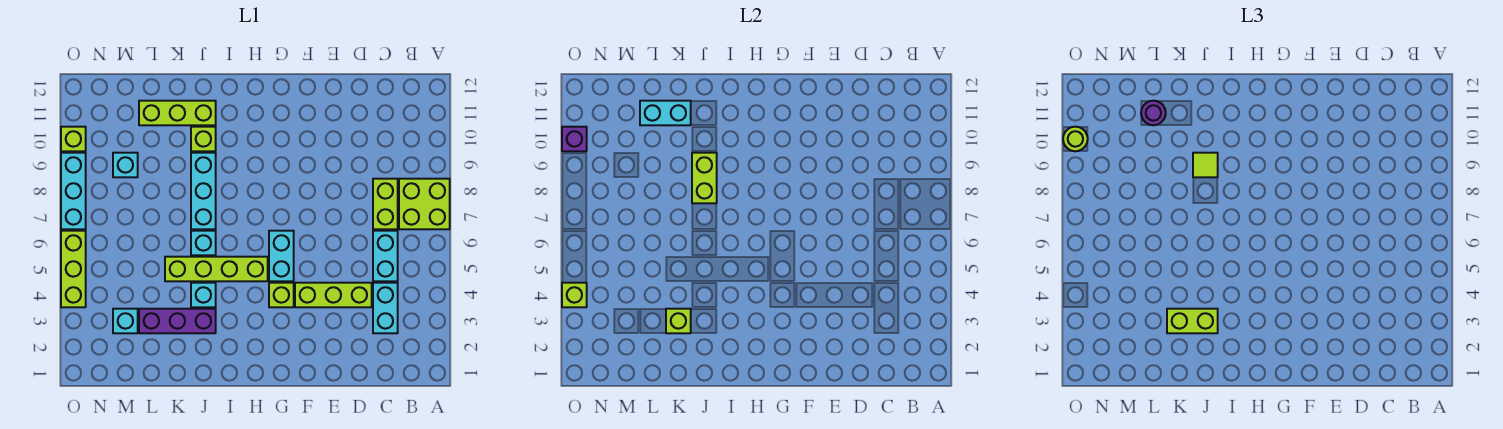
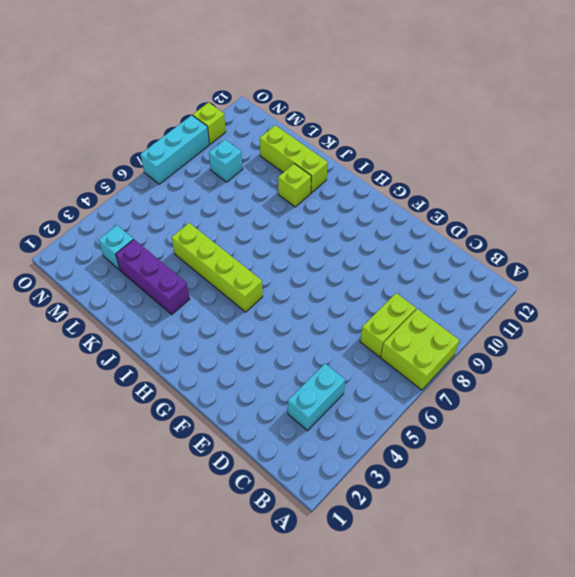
none -> cyan brick C5:C6 level 1
none -> lime brick D4:F4 level 1
none -> lime brick G4 level 1

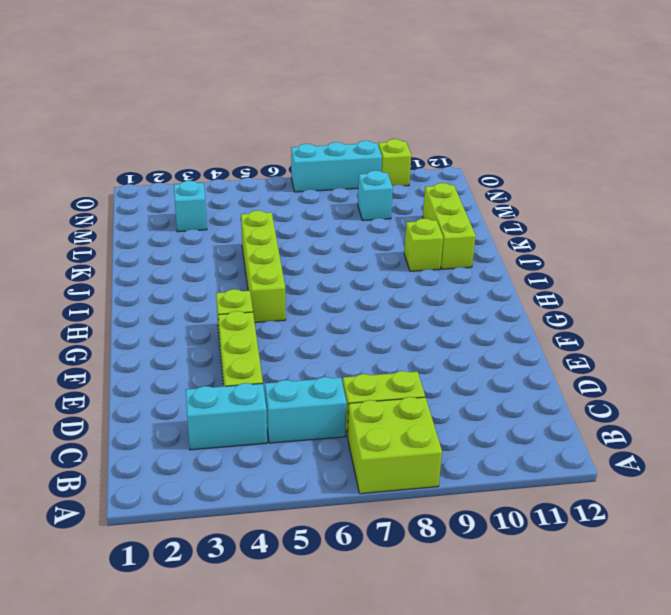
none -> cyan brick G5:G6 level 1
none -> purple brick J3:L3 level 1
none -> cyan brick J4 level 1

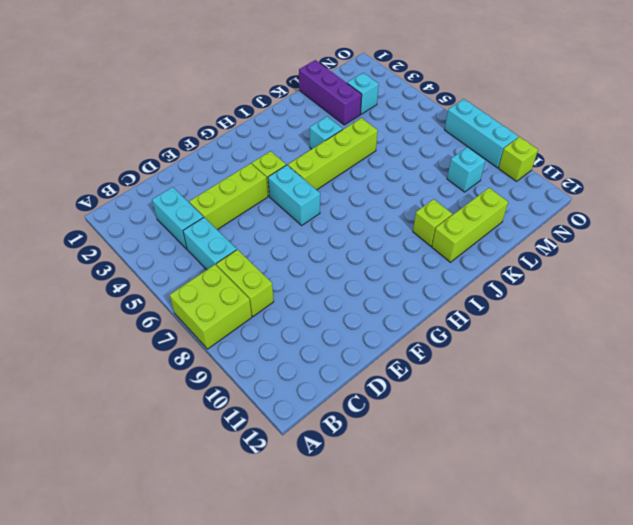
purple brick L1:L3 level 1 -> purple brick J3:L3 level 1
none -> cyan brick J6 level 1
none -> cyan brick J7:J9 level 1
none -> lime brick O4:O6 level 1

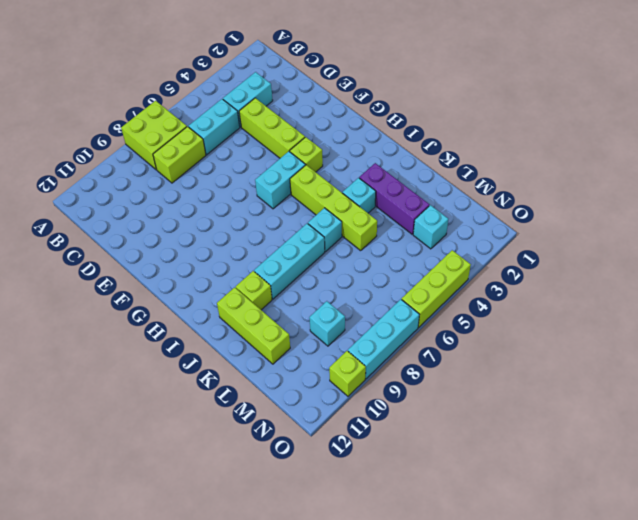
none -> lime brick J8:J9 level 2
none -> lime brick K3 level 2
none -> cyan brick K11:L11 level 2

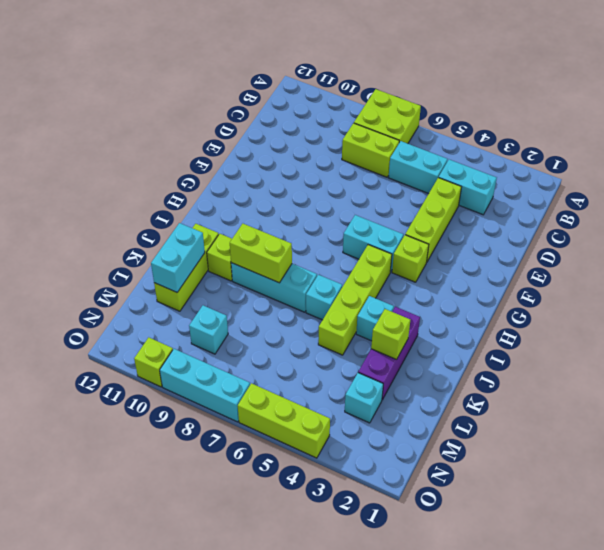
none -> lime brick O4 level 2
none -> purple brick O10 level 2
none -> lime brick J3:K3 level 3

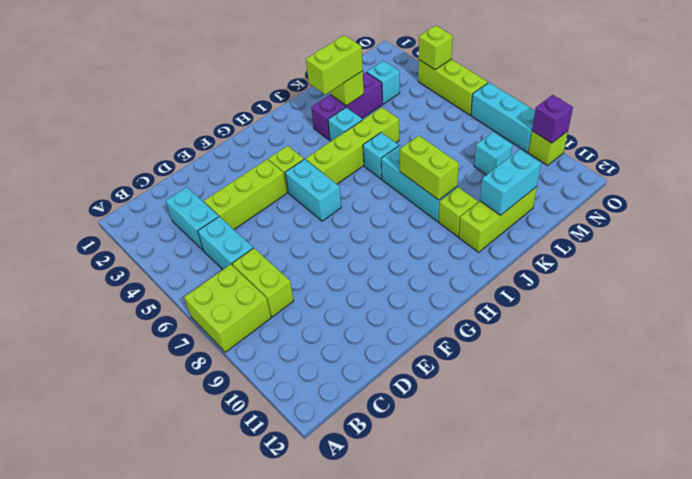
none -> lime tile J9 level 3
none -> purple round brick L11 level 3
none -> lime round brick O10 level 3

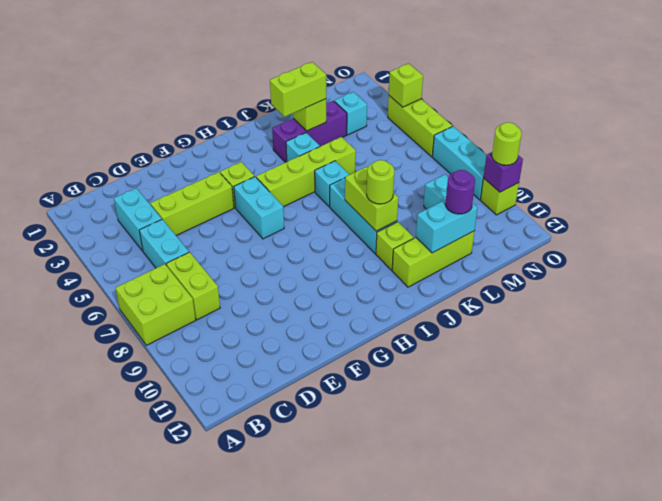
lime round brick J9 level 3 -> lime tile J9 level 3

